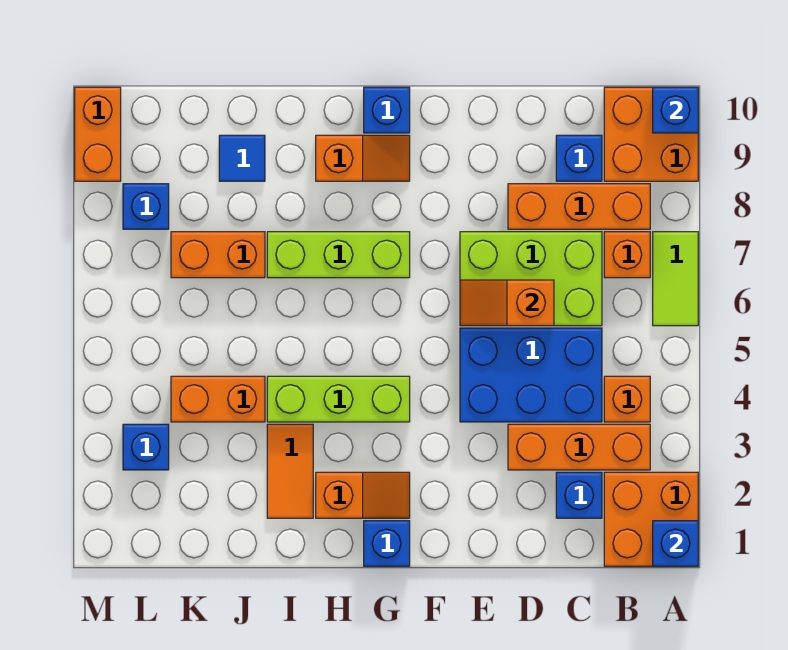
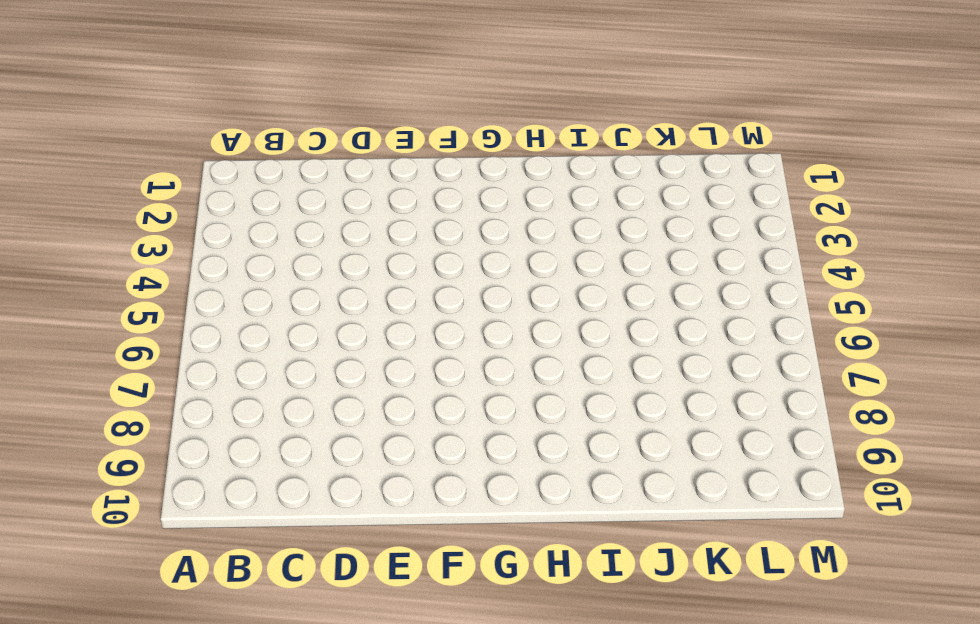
none -> orange brick A1:B2 level 1
none -> lime tile A6:A7 level 1
none -> orange brick A9:B10 level 1

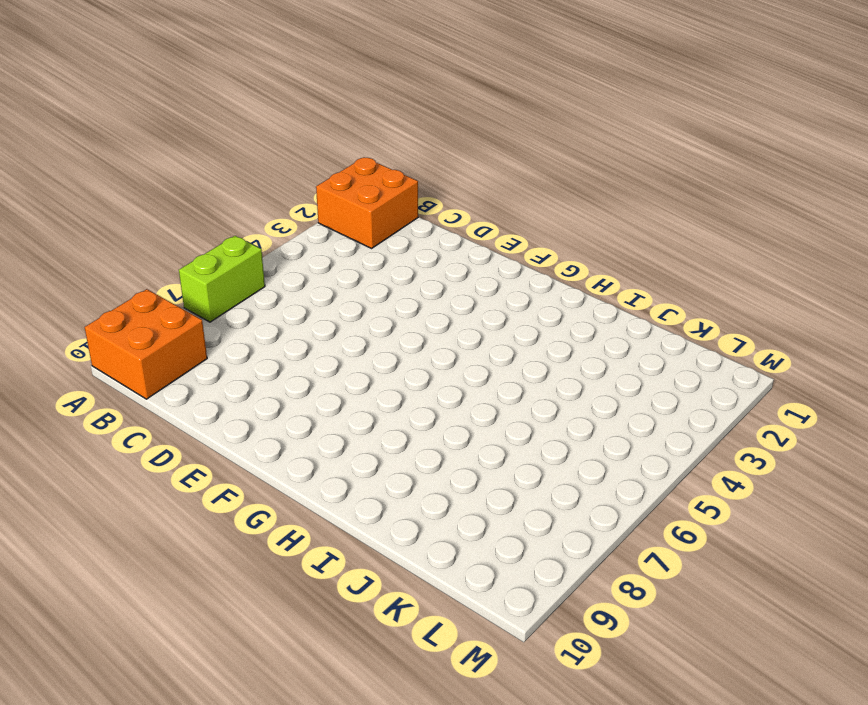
lime brick A6:A7 level 1 -> lime tile A6:A7 level 1
none -> orange brick B3:D3 level 1
none -> orange brick B4 level 1
none -> orange brick B7 level 1

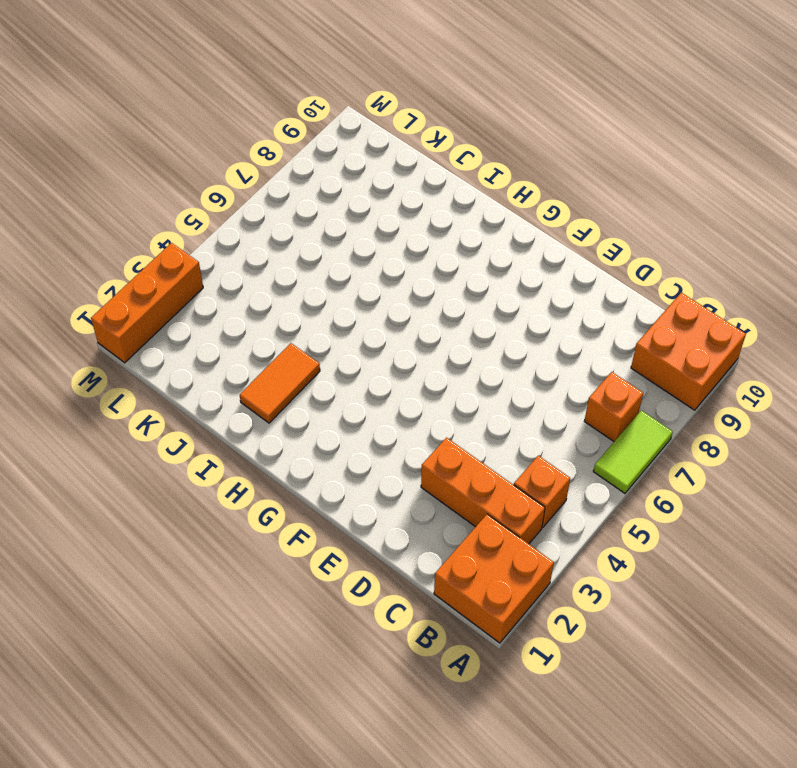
orange brick M1:M3 level 1 -> orange brick B8:D8 level 1
none -> blue brick C2 level 1
none -> blue brick C4:E5 level 1
none -> lime brick C6:E7 level 1

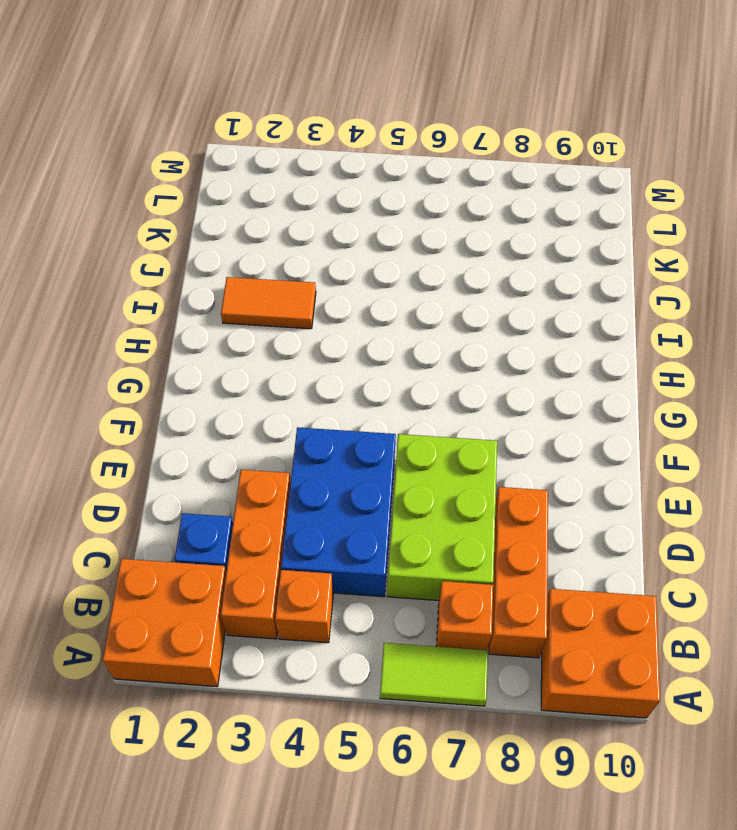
none -> blue brick C9 level 1
none -> blue brick G1 level 1
none -> orange slope G2:H2 level 1 top H

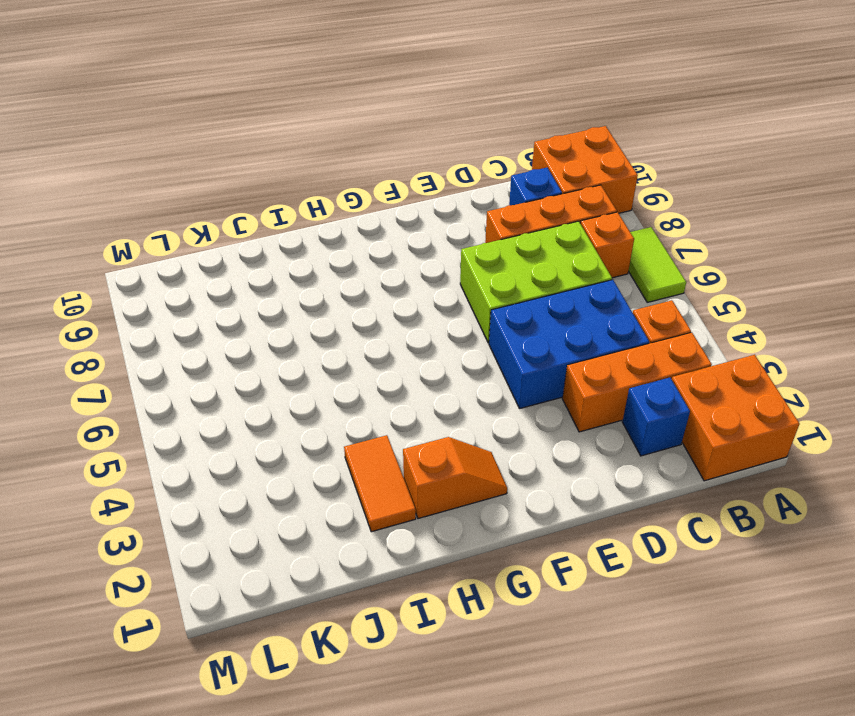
none -> blue brick G1 level 1
none -> lime brick G4:I4 level 1
none -> lime brick G7:I7 level 1

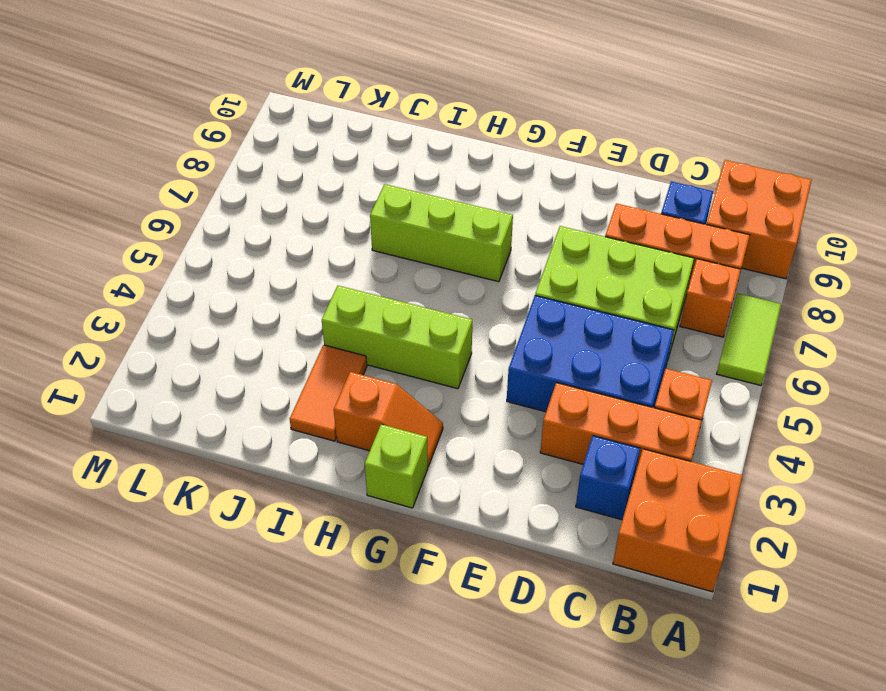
lime brick G1 level 1 -> blue brick G1 level 1
none -> orange slope G9:H9 level 1 top H
none -> blue brick G10 level 1
none -> orange brick J4:K4 level 1

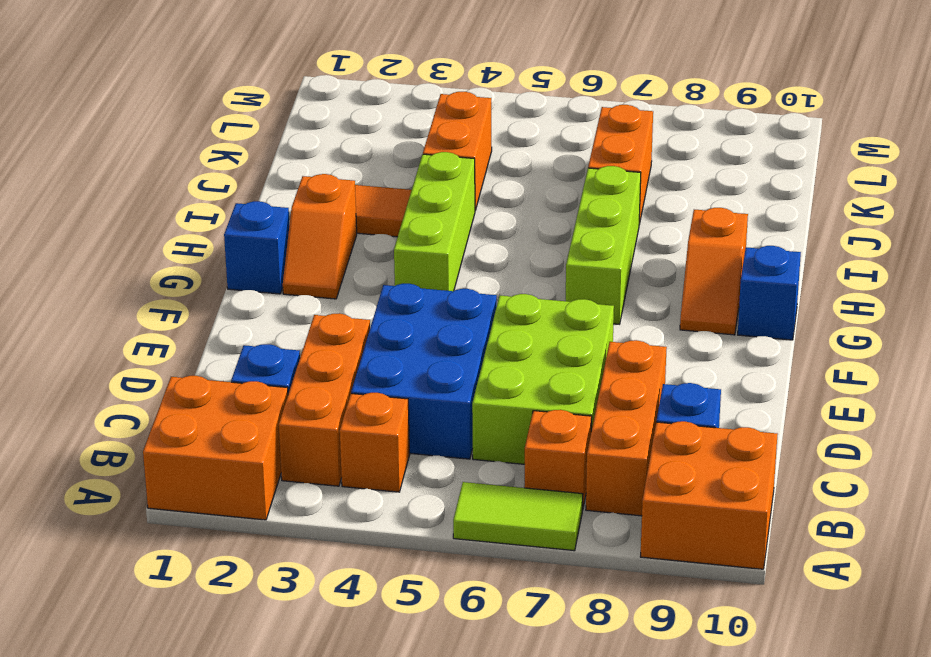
none -> blue tile J9 level 1
none -> blue brick L3 level 1
none -> blue brick L8 level 1

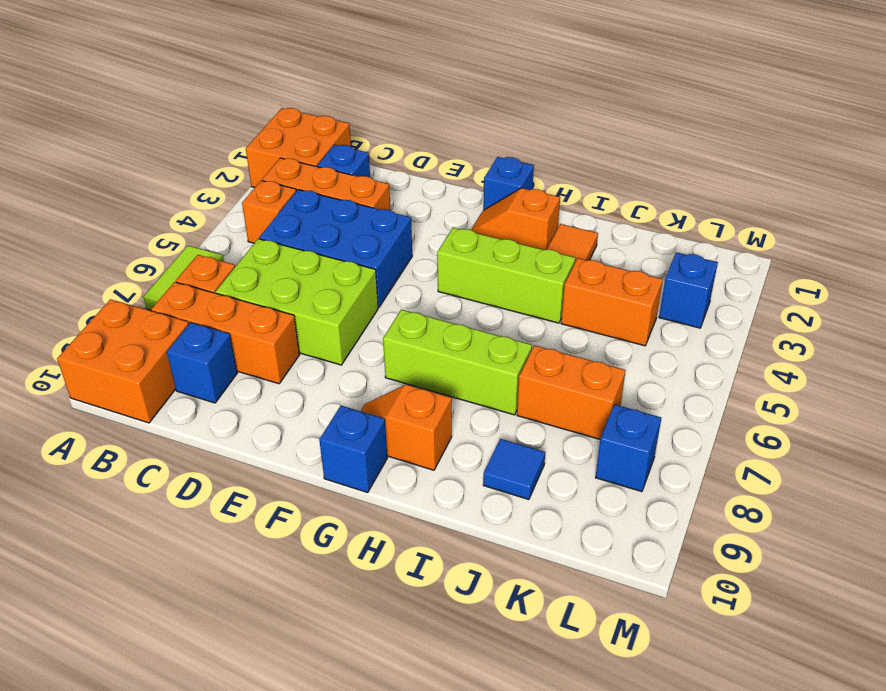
none -> orange brick M9:M10 level 1
none -> blue brick A1 level 2
none -> blue brick A10 level 2

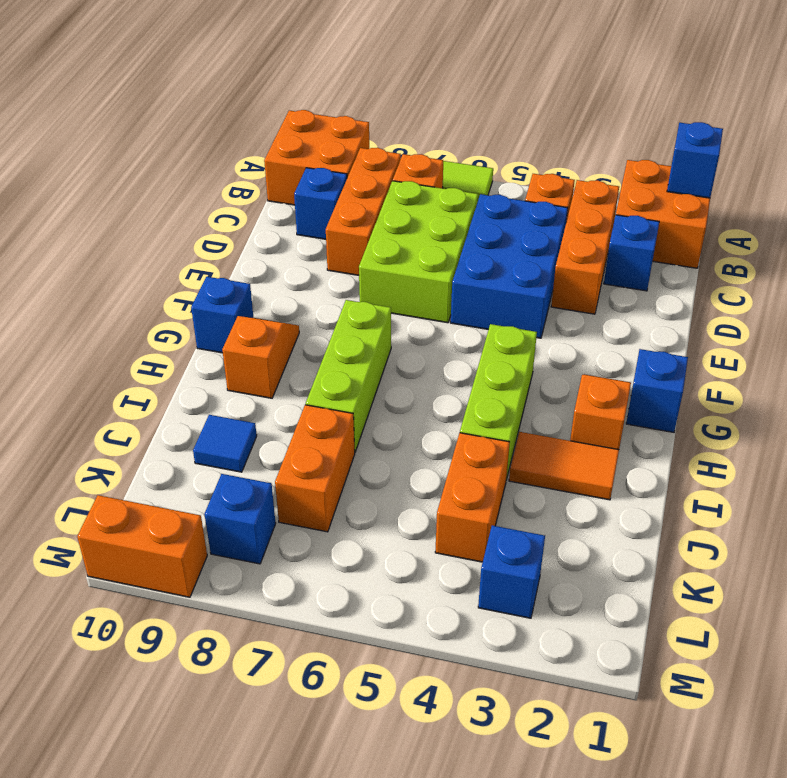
none -> blue brick A10 level 2
none -> orange slope D6:E6 level 2 top D

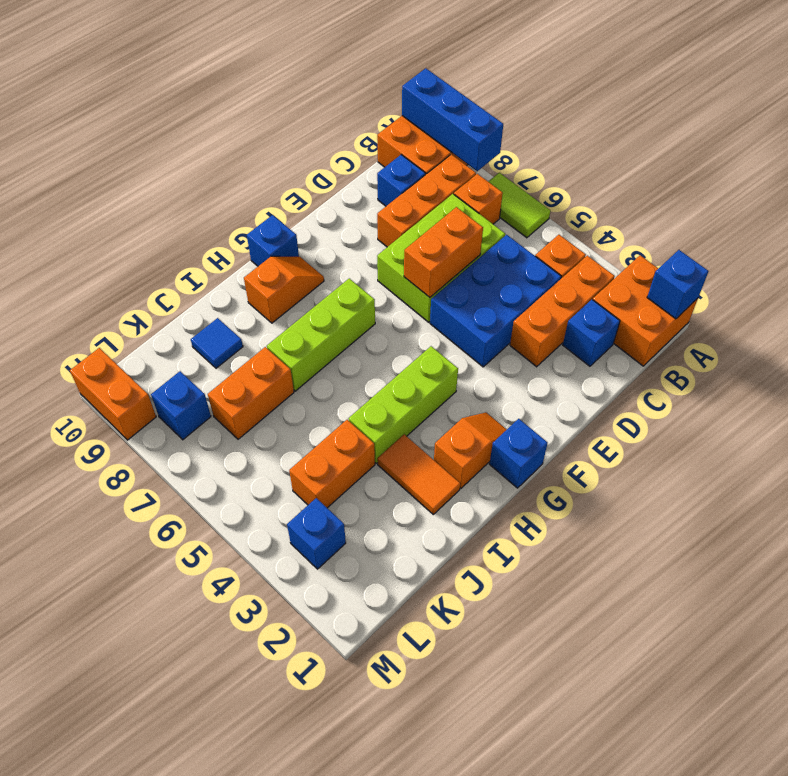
blue brick A8:A10 level 2 -> blue brick A10 level 2
orange brick D6:E6 level 2 -> orange slope D6:E6 level 2 top D

